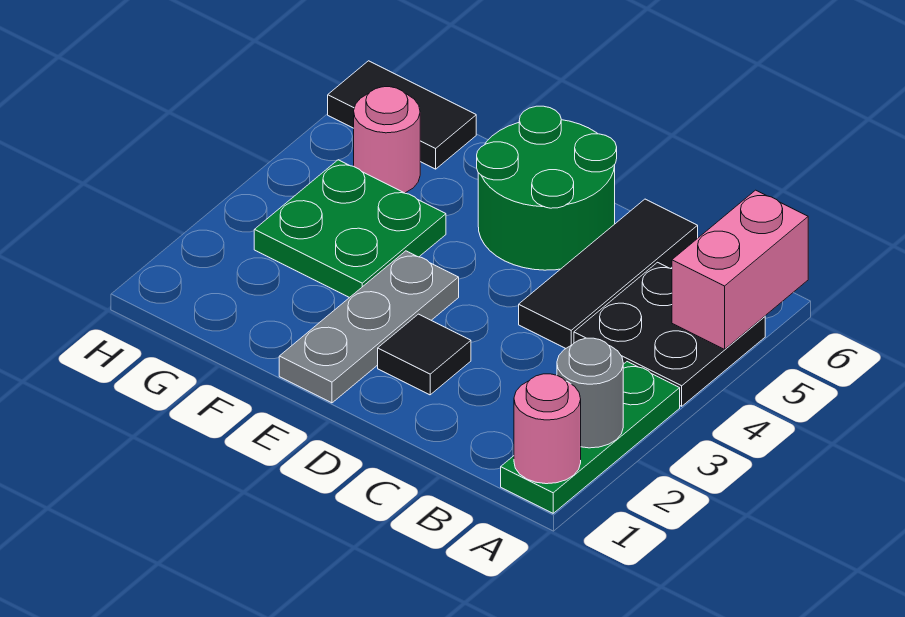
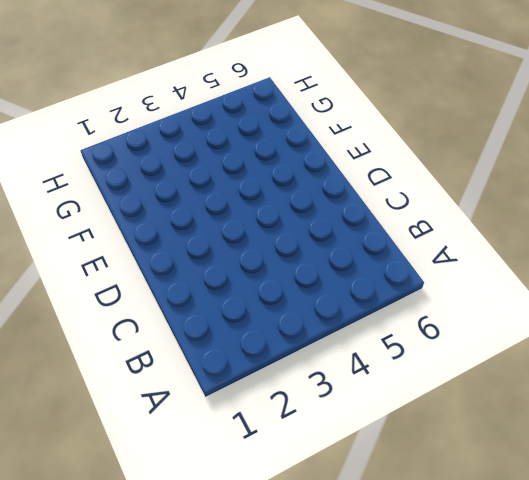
none -> green plate A1:A3 level 1
none -> black plate A4:B5 level 1
none -> black tile C4:C6 level 1

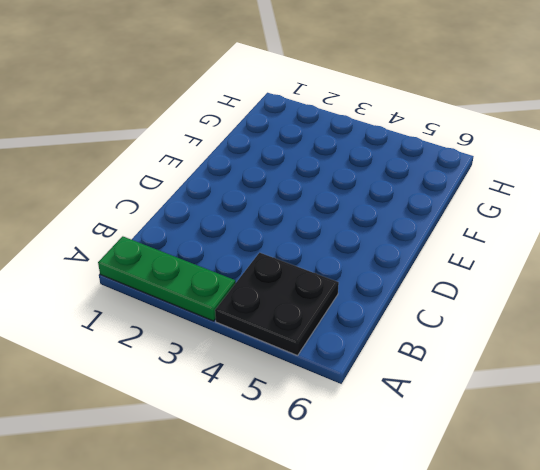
none -> black tile C4:C6 level 1
none -> black tile D2 level 1
none -> green round brick D5:E6 level 1

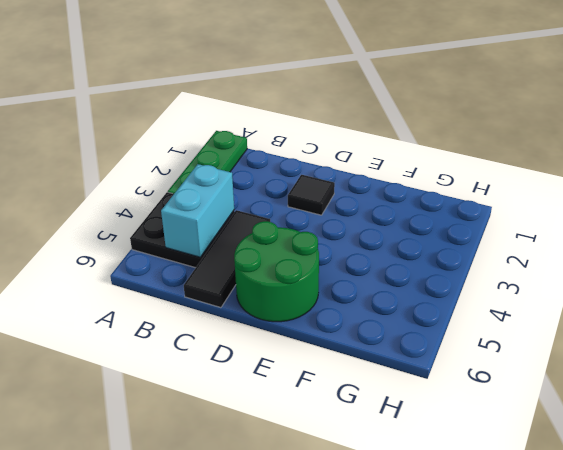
cyan brick B4:B5 level 2 -> none
none -> grey plate E1:E3 level 1
none -> green plate F3:G4 level 1
none -> pink round brick G5 level 1

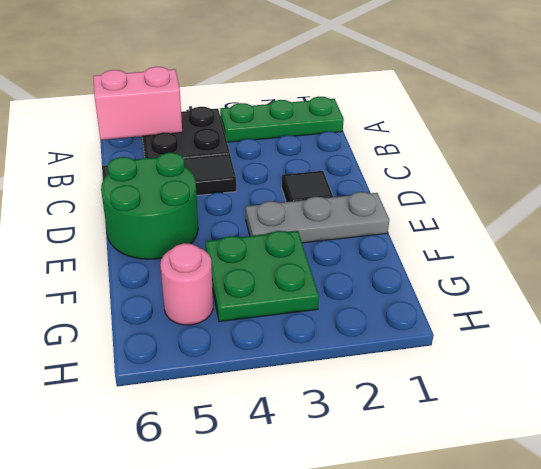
none -> black tile G6:H6 level 1
none -> pink round brick A1 level 2
none -> grey round brick A2 level 2

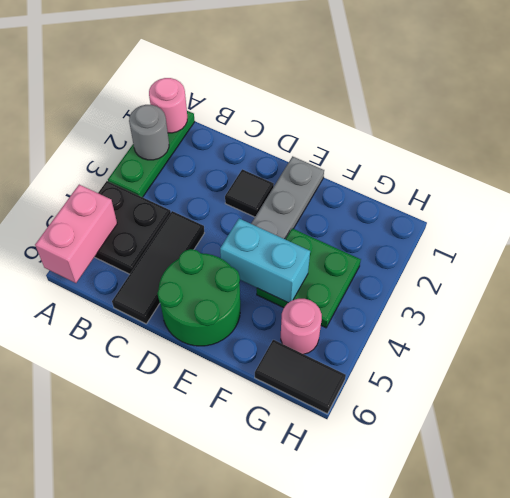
cyan brick E4:F4 level 2 -> none

